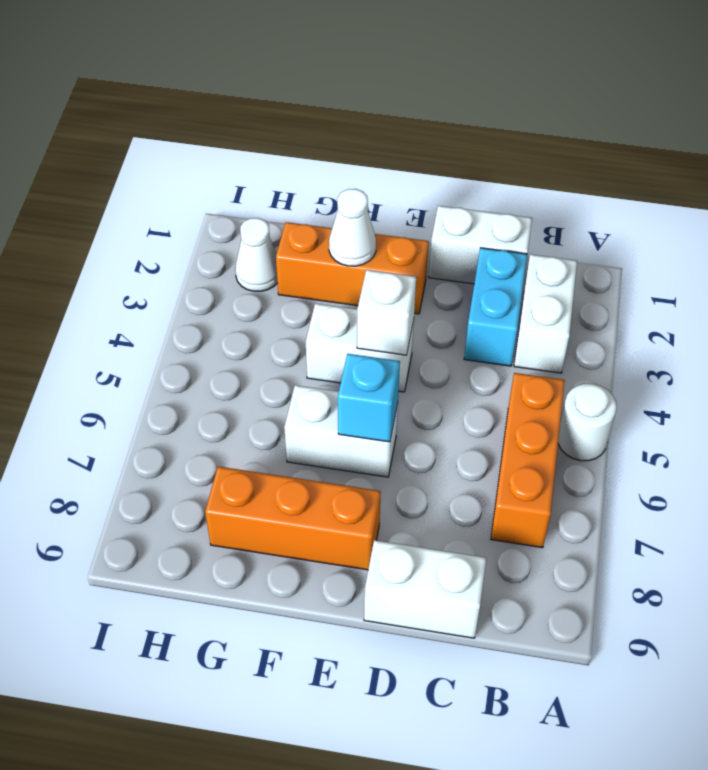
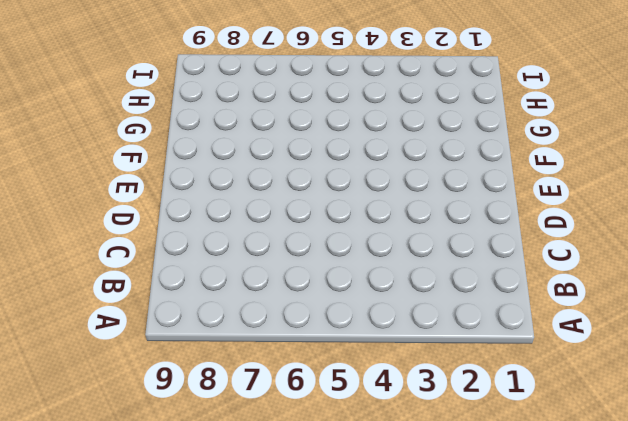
none -> white round brick A5 level 1
none -> white brick B2:B3 level 1
none -> orange brick B5:B7 level 1

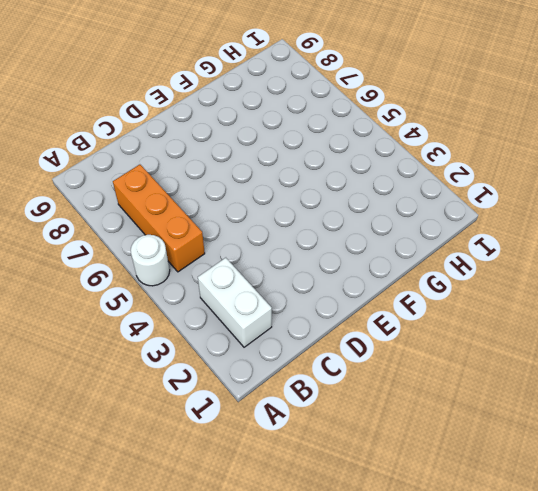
none -> white brick C1:D1 level 1
none -> cyan brick C2:C3 level 1
none -> white brick C9:D9 level 1

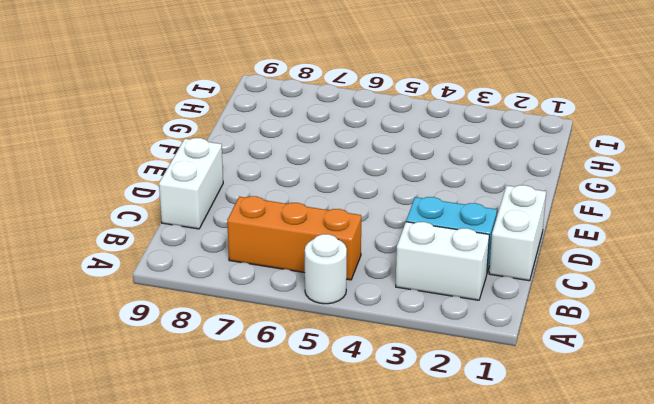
none -> orange brick E2:G2 level 1
none -> white brick E4:F4 level 1
none -> white brick E6:F6 level 1

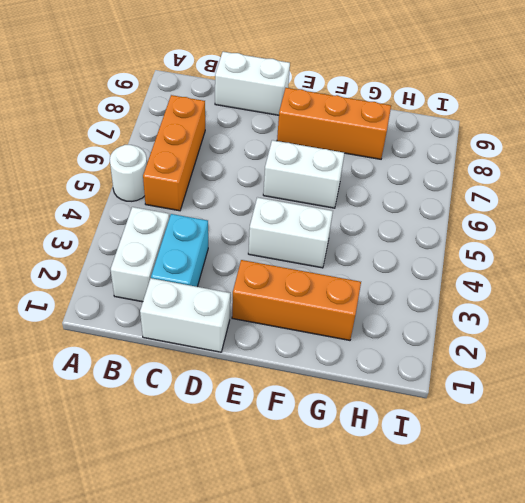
none -> white cone H2 level 1
none -> white brick E4 level 2
none -> cyan brick E6 level 2

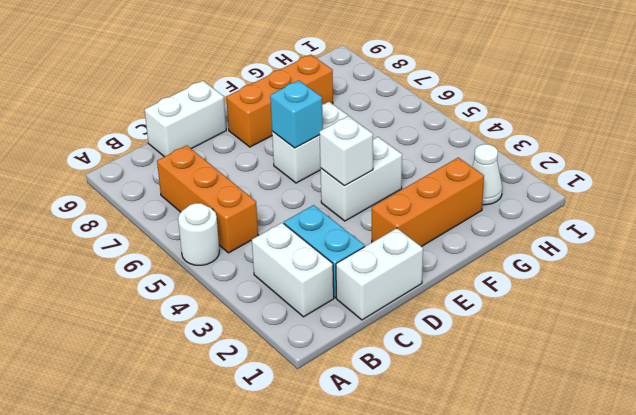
none -> white cone F2 level 2

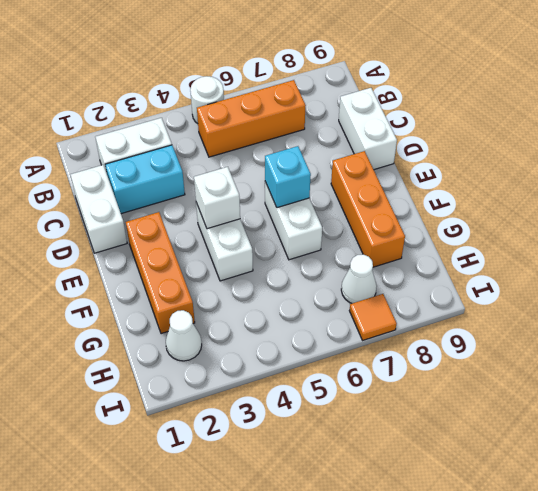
white cone H7 level 1 -> white cone F2 level 2
orange tile I7 level 1 -> none

